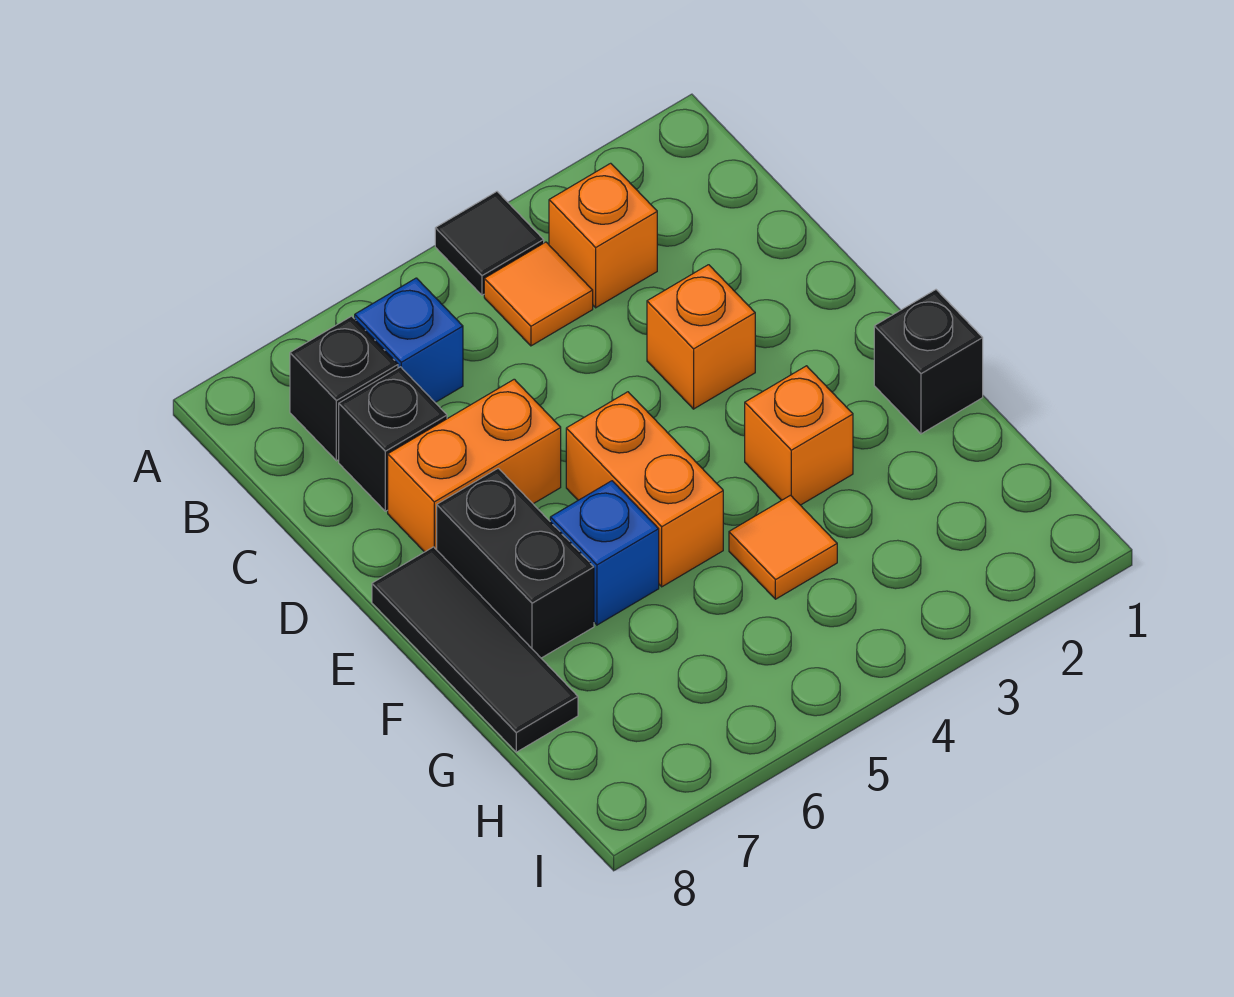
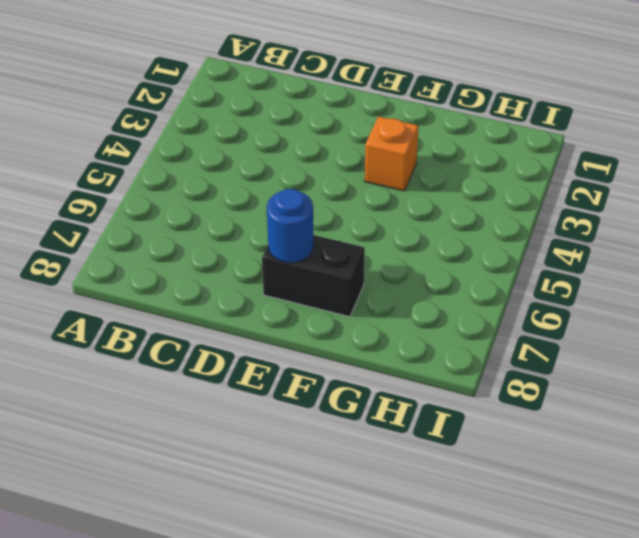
blue round brick E7 level 2 -> none
none -> black tile A4 level 1
none -> orange brick B3 level 1
none -> orange tile B4 level 1

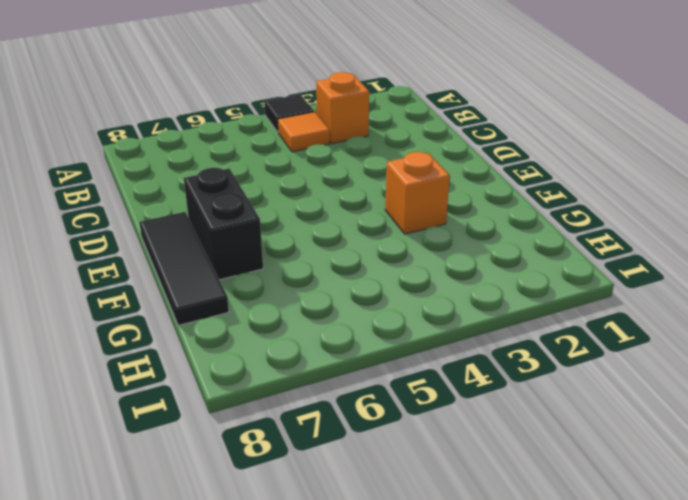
none -> blue brick B6 level 1
none -> black brick B7 level 1
none -> black brick C7 level 1

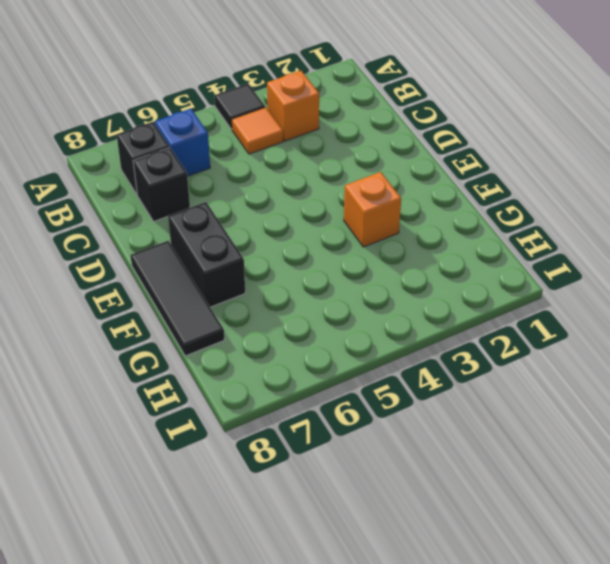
none -> orange brick D3 level 1
none -> orange brick D6:D7 level 1
none -> orange brick E5:F5 level 1

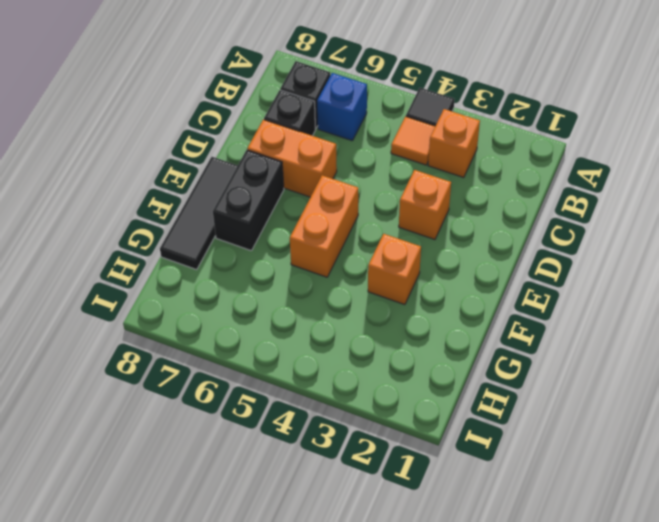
none -> black brick F1 level 1
none -> blue brick F6 level 1
none -> orange tile G4 level 1

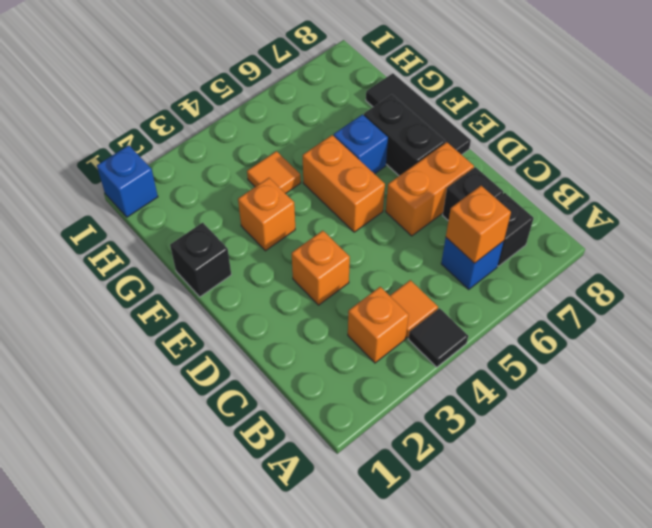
orange brick B6 level 2 -> none
blue brick I1 level 1 -> none

